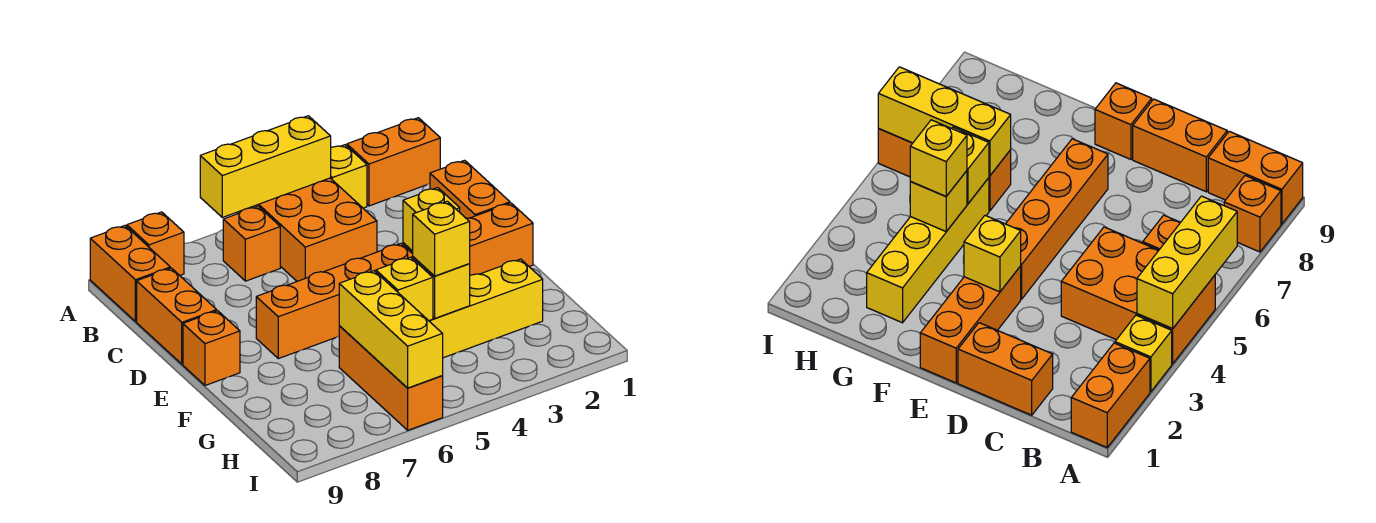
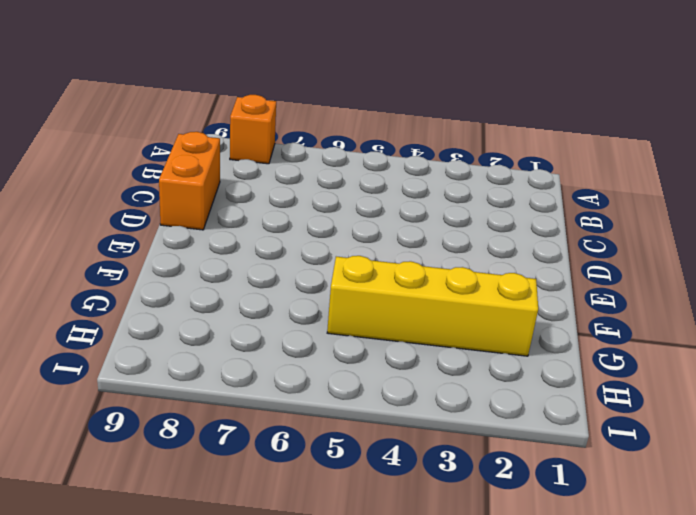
none -> orange brick A1:A2 level 1
none -> yellow brick A3 level 1
none -> orange brick A4:C5 level 1

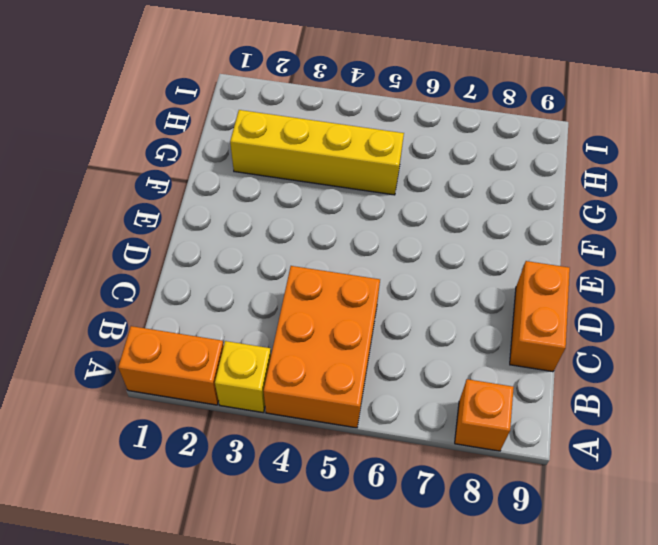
none -> orange brick A9:B9 level 1
none -> orange brick B6 level 1
none -> orange brick C1:D1 level 1

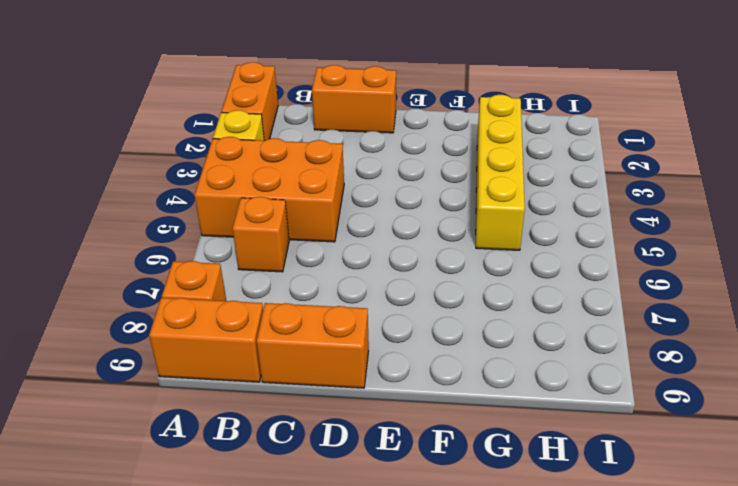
none -> orange brick E1:E3 level 1
none -> orange brick E4:E7 level 1
none -> orange brick E9 level 1

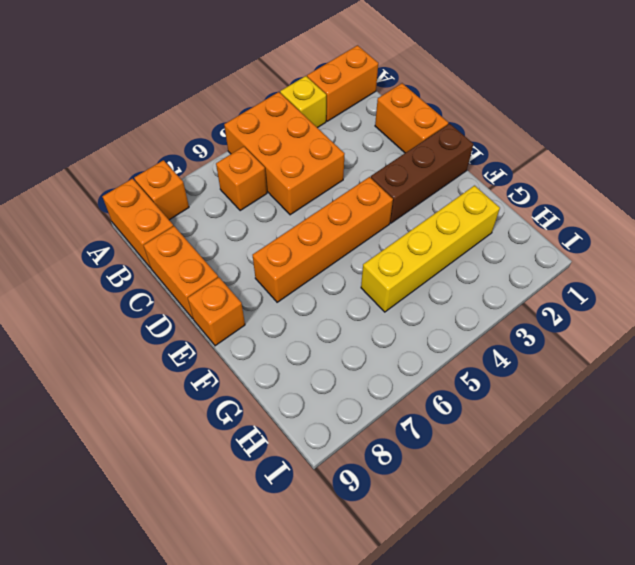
brown brick E1:E3 level 1 -> orange brick E1:E3 level 1
none -> orange brick G6:I6 level 1
none -> yellow brick A4:A6 level 2
none -> yellow brick E3 level 2

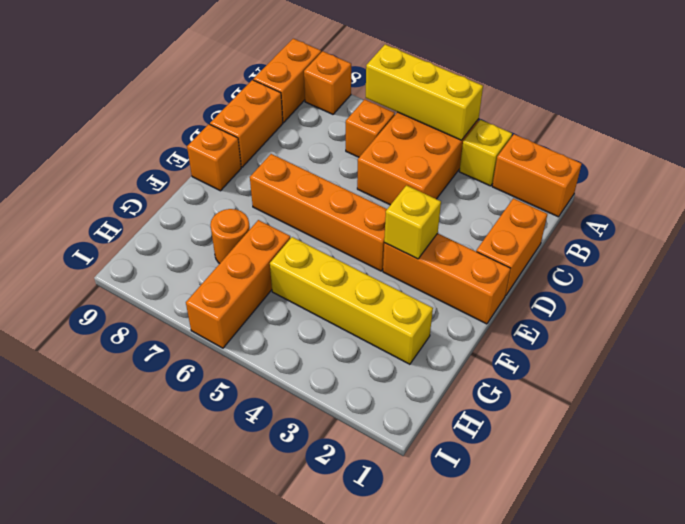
orange round brick G7 level 1 -> none
none -> yellow brick G4 level 2
none -> yellow brick G5 level 2
none -> yellow brick G6:I6 level 2

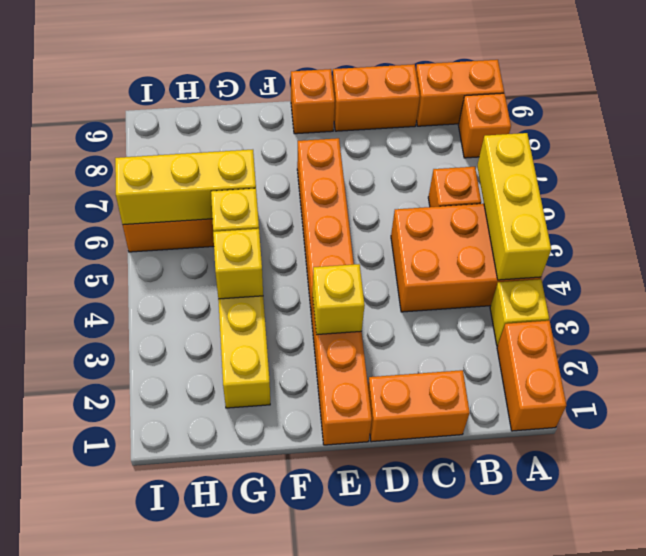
none -> yellow brick G4 level 3

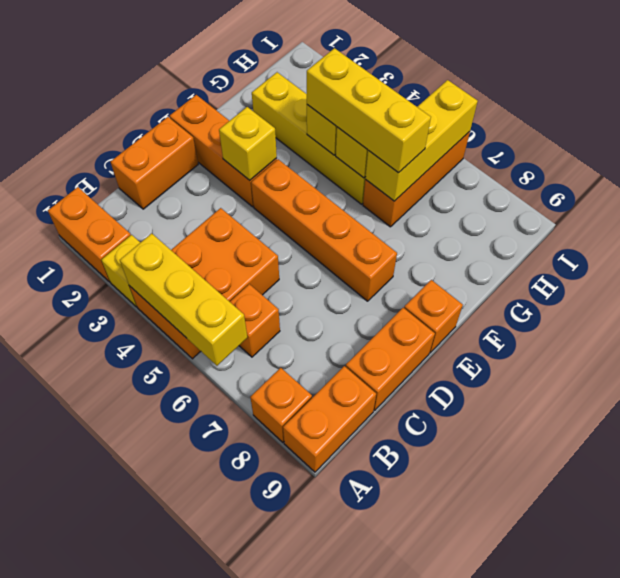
yellow brick G4:G6 level 3 -> yellow brick G4 level 3

